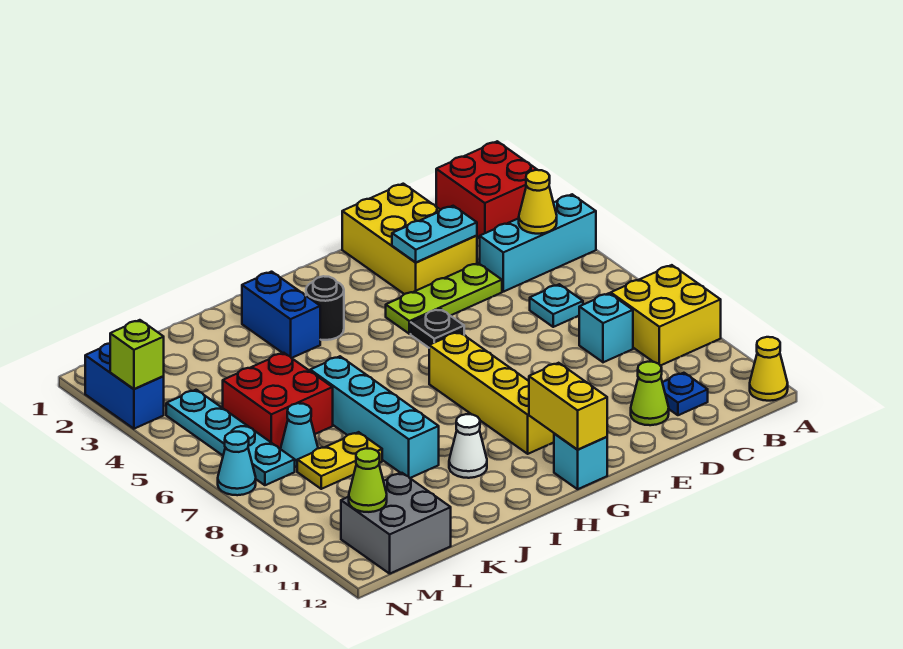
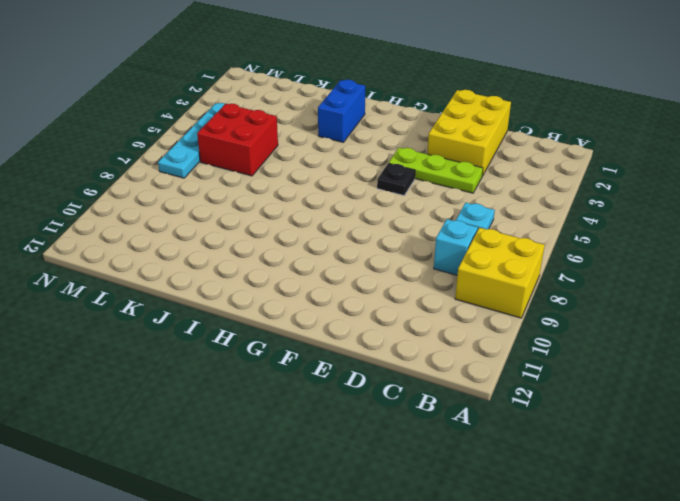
none -> red brick A1:B2 level 1
none -> cyan brick A4:C4 level 1
none -> yellow cone A12 level 1

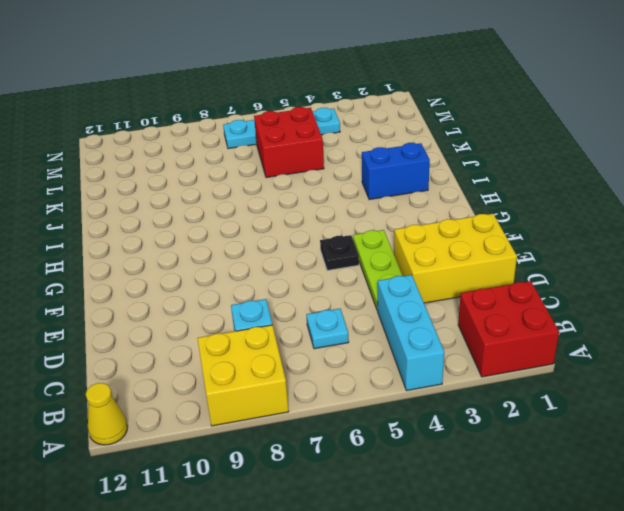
none -> blue plate C11 level 1
none -> lime cone D11 level 1
none -> yellow brick G7:G10 level 1

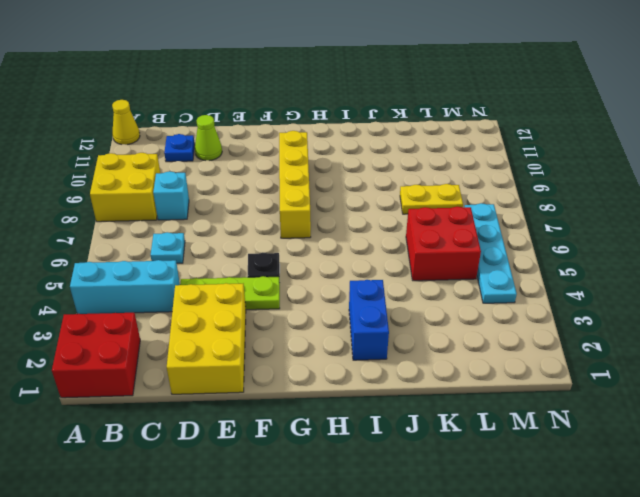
none -> cyan brick G12 level 1
none -> black round brick H3 level 1
none -> white cone I10 level 1

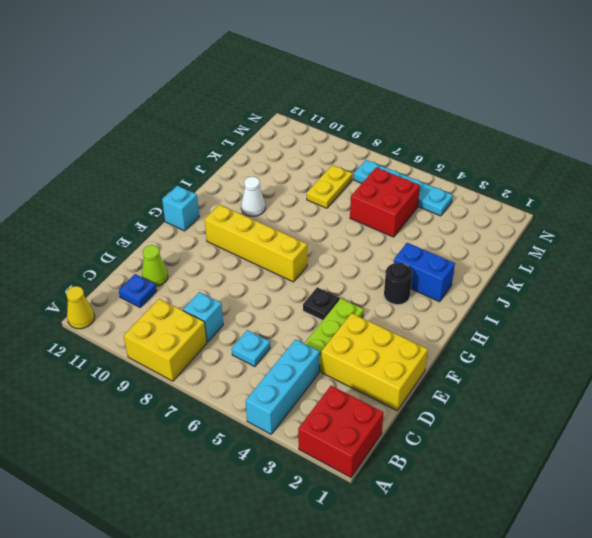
none -> cyan brick J6:J9 level 1
none -> cyan cone L7 level 1
none -> grey brick L11:M12 level 1

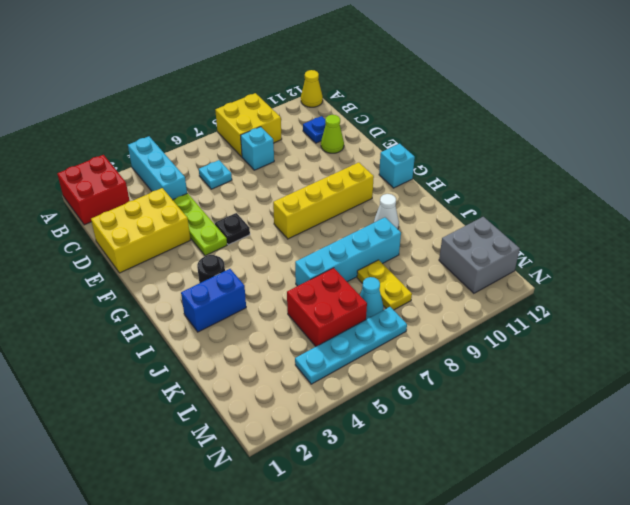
none -> blue brick N2:N3 level 1
none -> cyan cone N7 level 1
none -> yellow cone B4 level 2

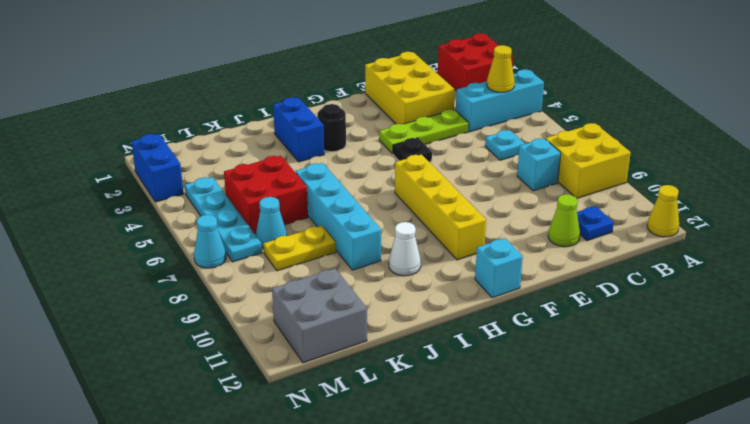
none -> cyan plate D3:E3 level 2
none -> yellow brick G11:G12 level 2
none -> lime cone M11 level 2

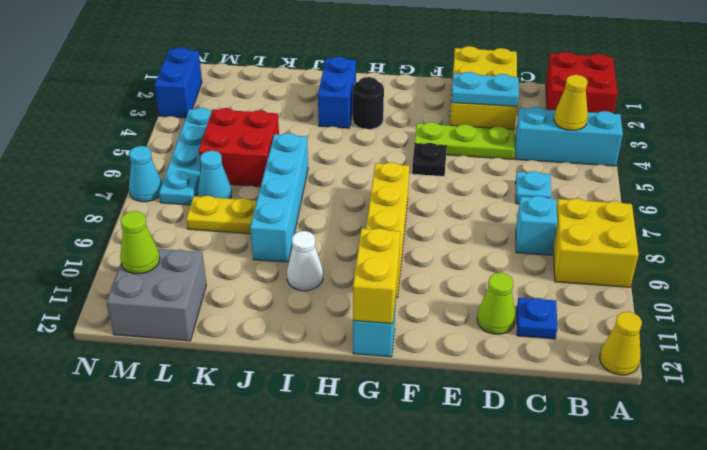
none -> lime brick N3 level 2

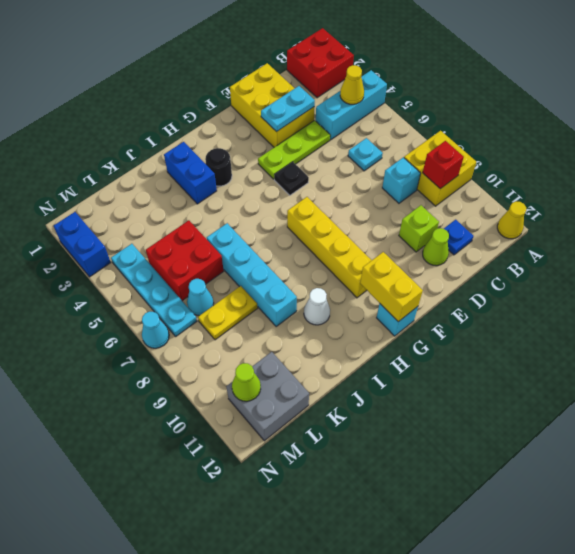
red brick B9 level 2 -> none
lime brick D10 level 1 -> lime brick N3 level 2

